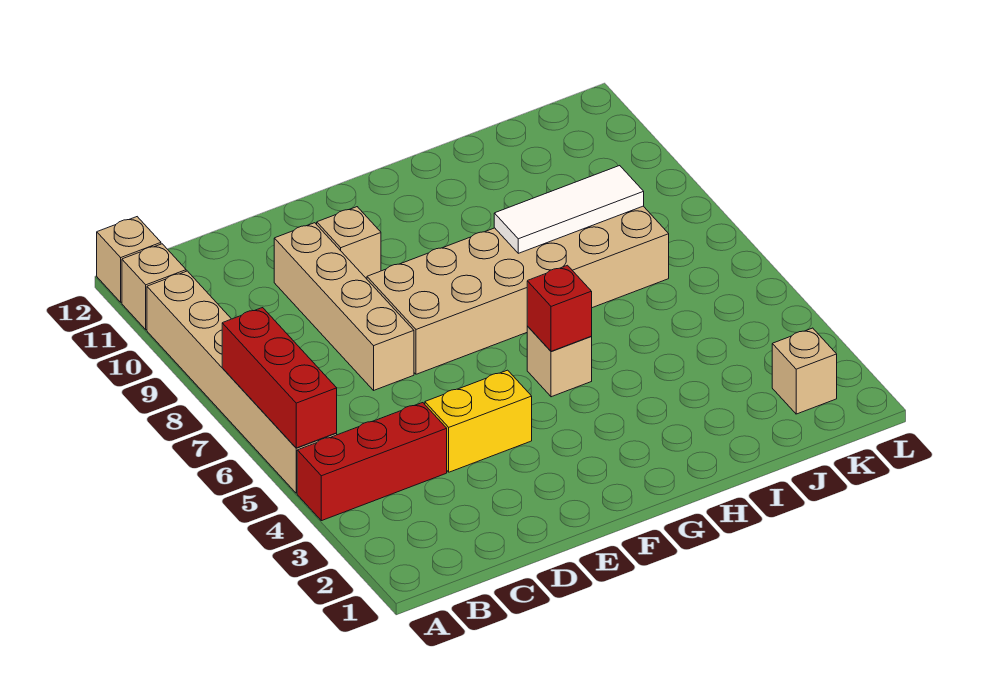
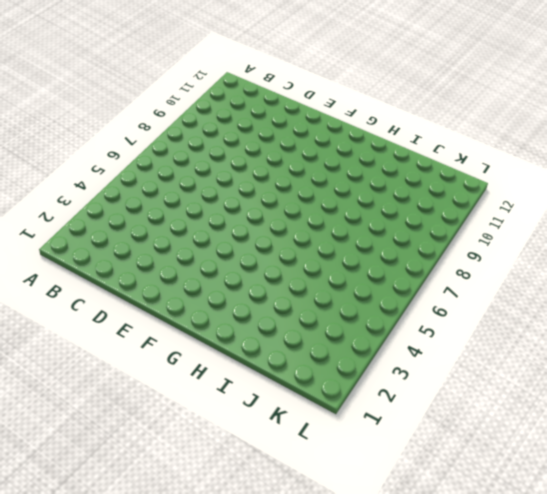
none -> red brick A4:C4 level 1
none -> tan brick A5:A10 level 1
none -> tan brick A11 level 1

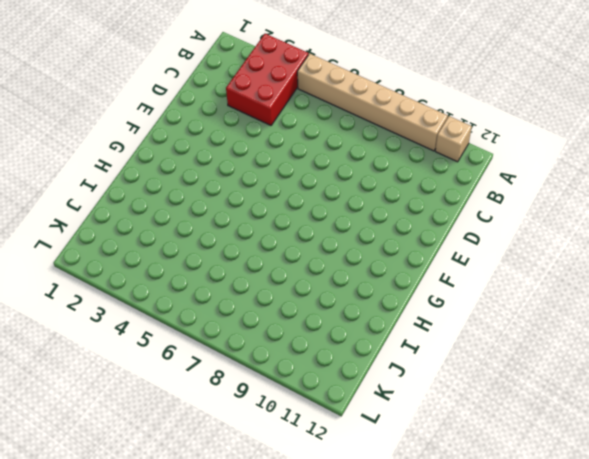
red brick A3:C4 level 1 -> red brick A4:C4 level 1
none -> tan brick A12 level 1
none -> yellow brick D4:E4 level 1
none -> tan brick D7:D10 level 1

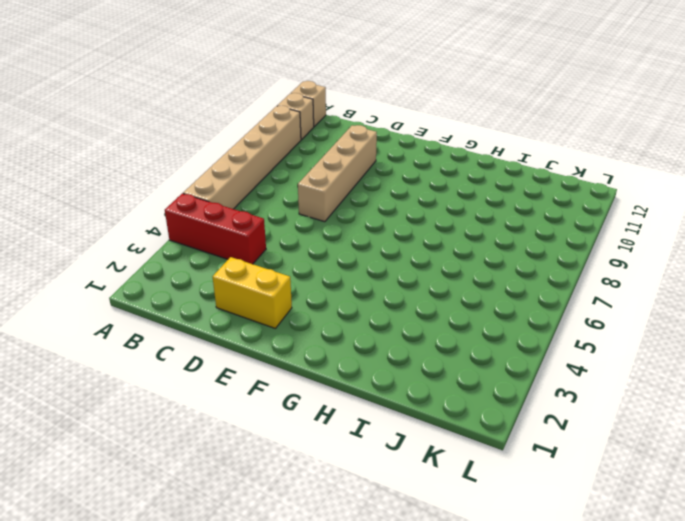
yellow brick D2:E2 level 1 -> yellow brick D4:E4 level 1
none -> tan brick E7:J8 level 1
none -> tan brick E10 level 1
none -> tan brick G5 level 1

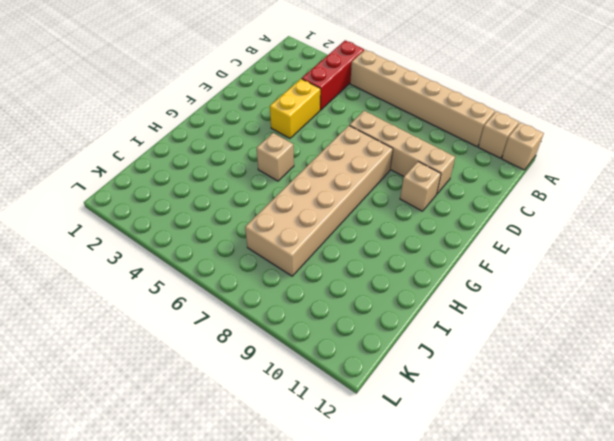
none -> tan brick K2 level 1
none -> red brick A5:A7 level 2
none -> red brick G5 level 2

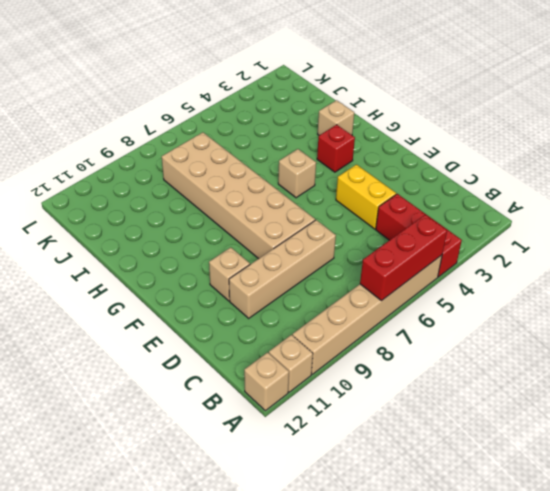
red brick G3 level 1 -> red brick G5 level 2
tan brick H2 level 1 -> tan brick K2 level 1
none -> white tile H8:J8 level 2

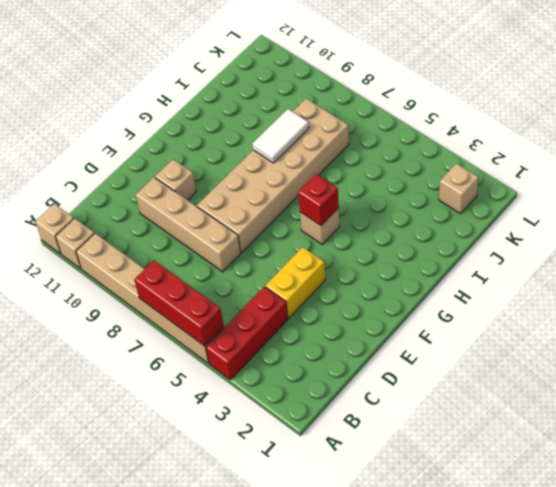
white tile H8:I8 level 2 -> white tile H8:J8 level 2

